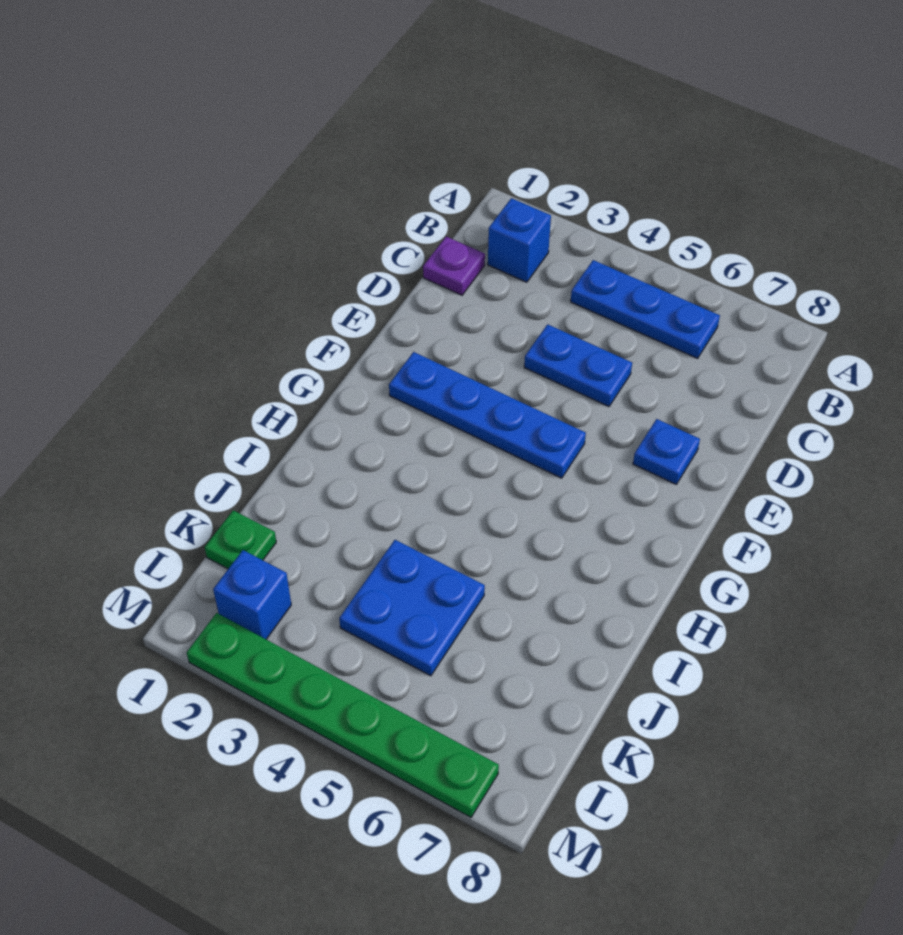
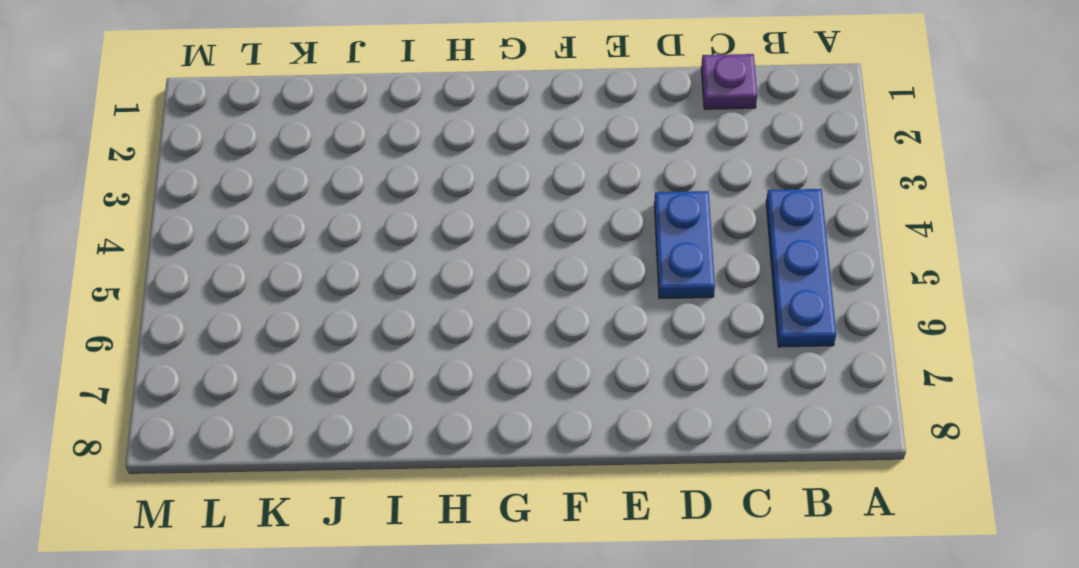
none -> blue brick B2 level 1
none -> blue plate E7 level 1

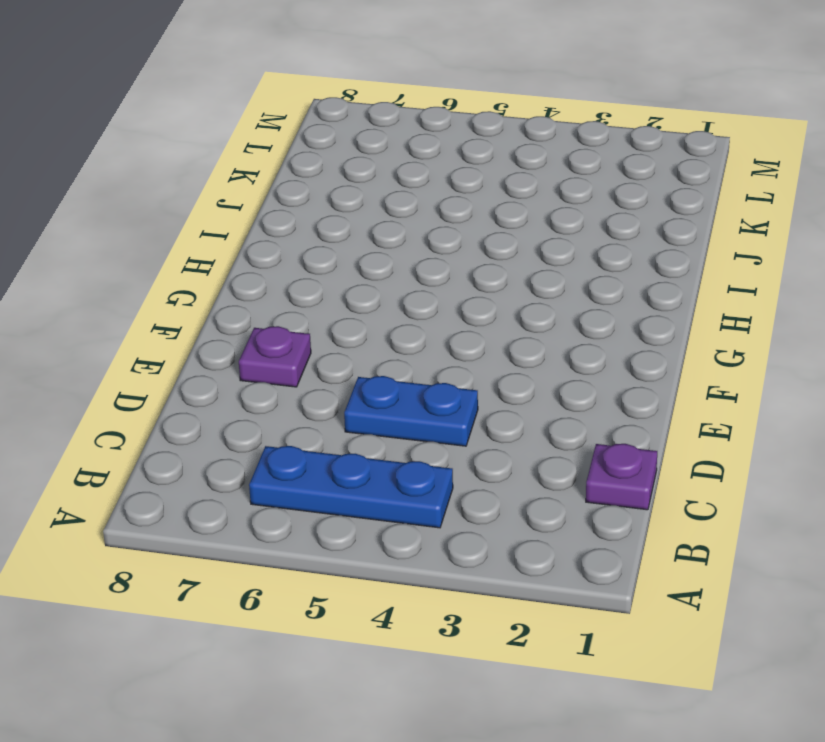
purple plate E7 level 1 -> blue plate E7 level 1
none -> blue brick B2 level 1
none -> blue plate F2:F5 level 1

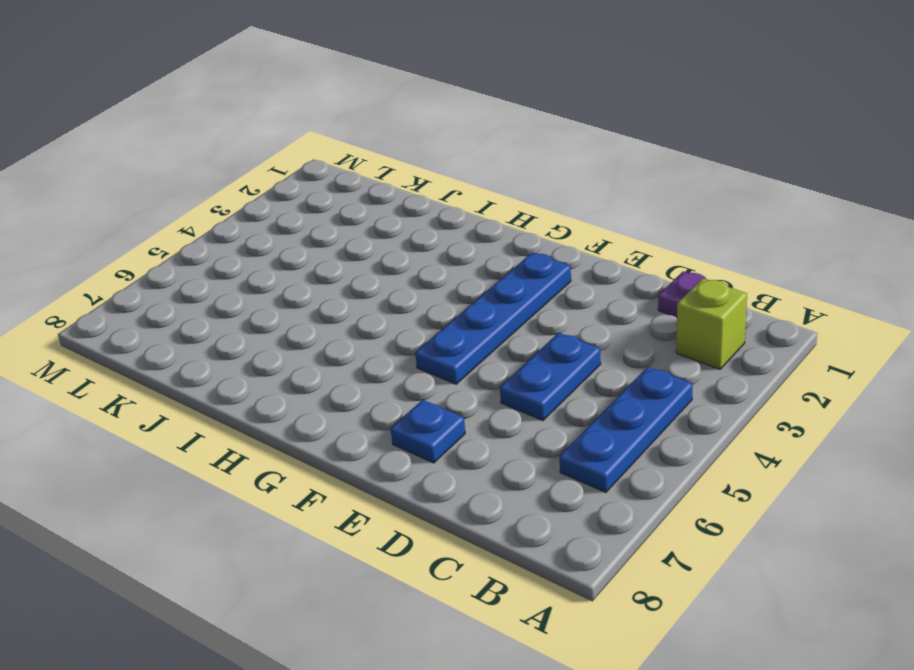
lime brick B2 level 1 -> blue brick B2 level 1
none -> blue plate J4:K5 level 1
none -> green plate K1 level 1

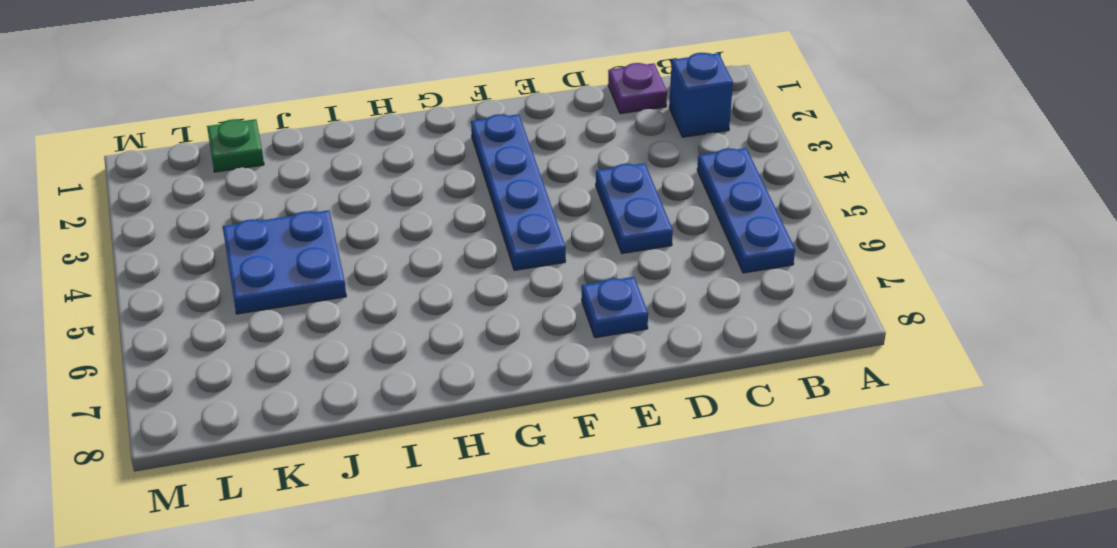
none -> blue brick L2 level 1
none -> green plate M2:M7 level 1

